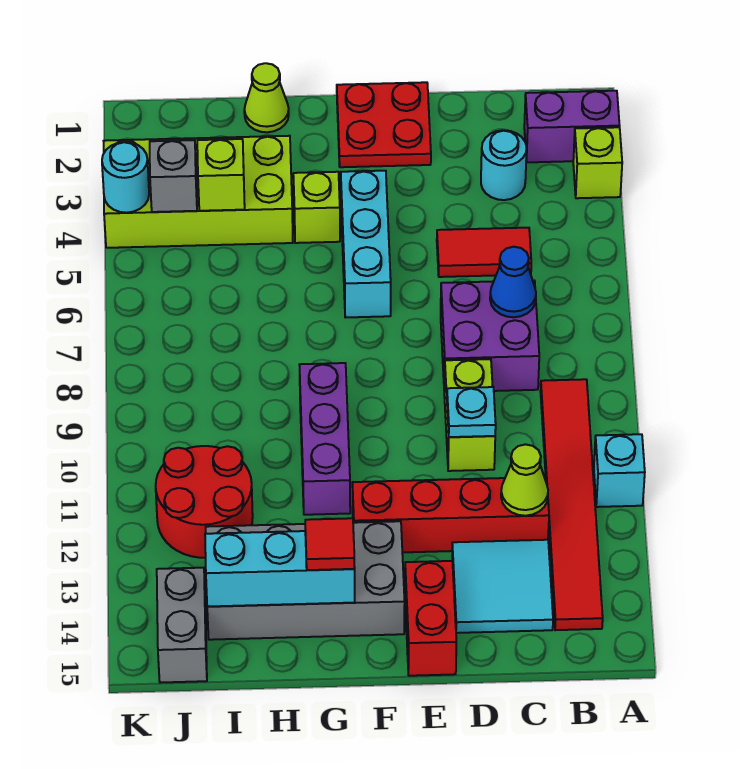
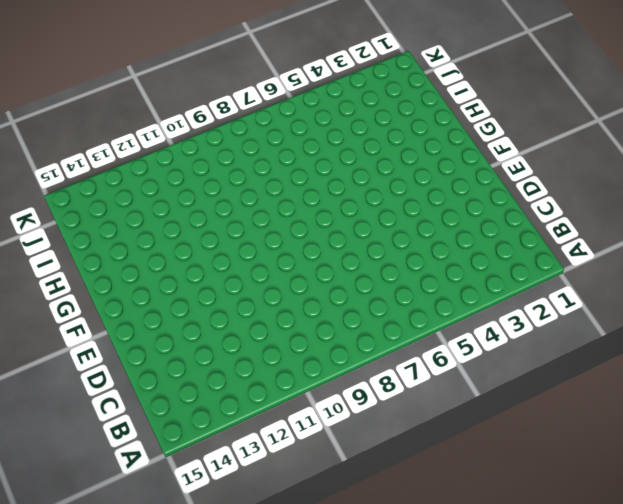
none -> purple brick A2:B2 level 1
none -> lime brick A3 level 1
none -> cyan brick A11 level 1

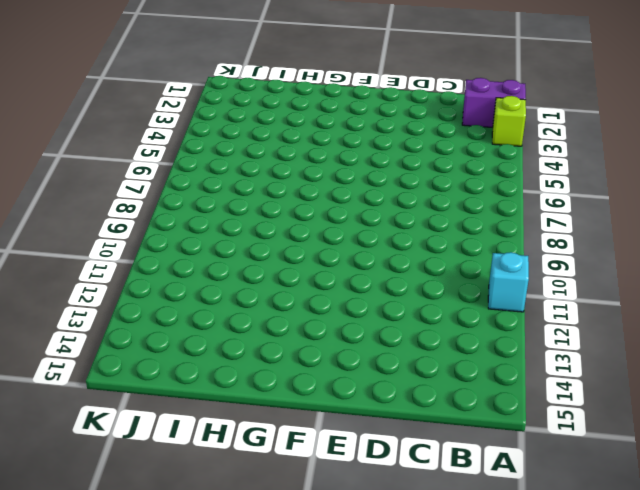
none -> red tile B9:B14 level 1
none -> cyan round brick C3 level 1
none -> red tile C5:D5 level 1

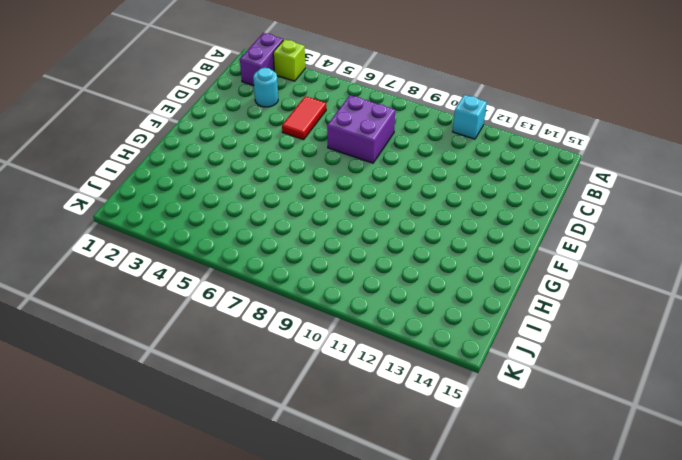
none -> red tile B9:B14 level 1
none -> red brick C12:F12 level 1
none -> cyan tile C13:D14 level 1

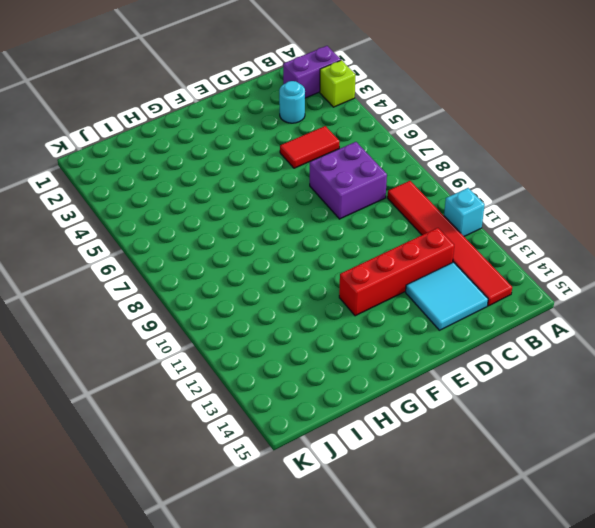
none -> lime brick D9:D10 level 1
none -> red plate E1:F2 level 1
none -> red brick E14:E15 level 1

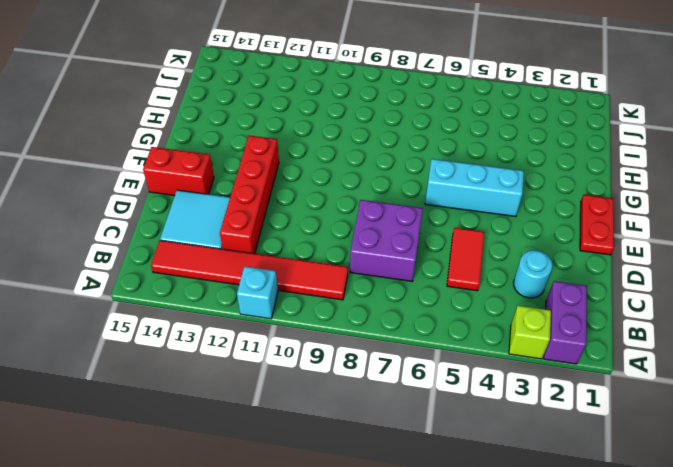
red plate E1:F1 level 1 -> red plate E1:F2 level 1
none -> lime brick D9:D10 level 1
none -> grey brick F13:I14 level 1
none -> lime brick G4 level 1

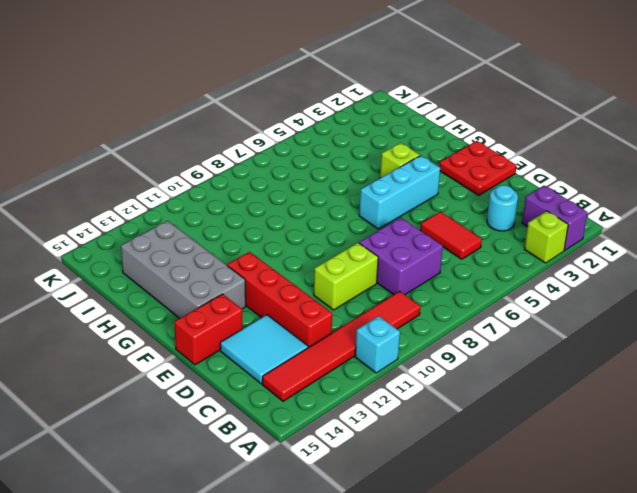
none -> purple brick G9:G11 level 1
none -> lime cone H1 level 1
none -> lime brick H3:K4 level 1

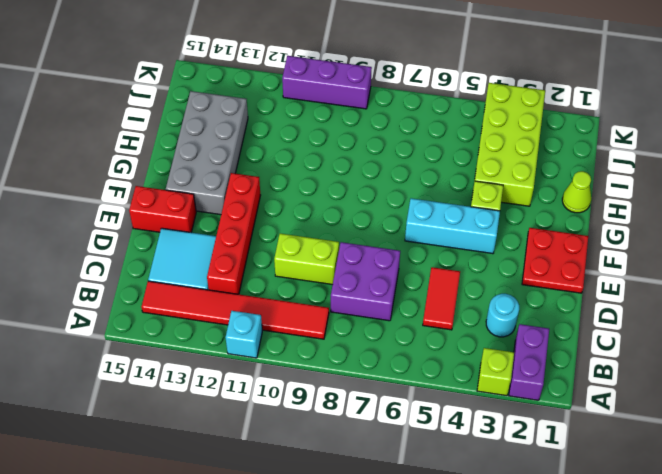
purple brick K9:K11 level 1 -> purple brick G9:G11 level 1
none -> red round brick I11:J12 level 1
none -> grey brick J14:J15 level 1
none -> blue cone C7 level 2

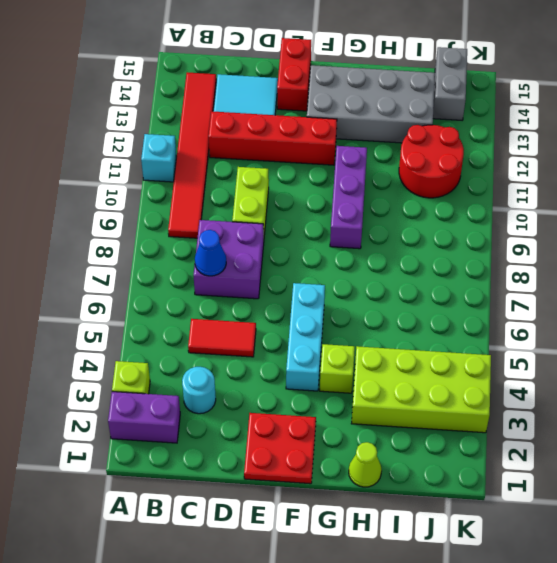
none -> lime cone C12 level 2
none -> cyan plate D10 level 2
none -> cyan brick G14:I14 level 2

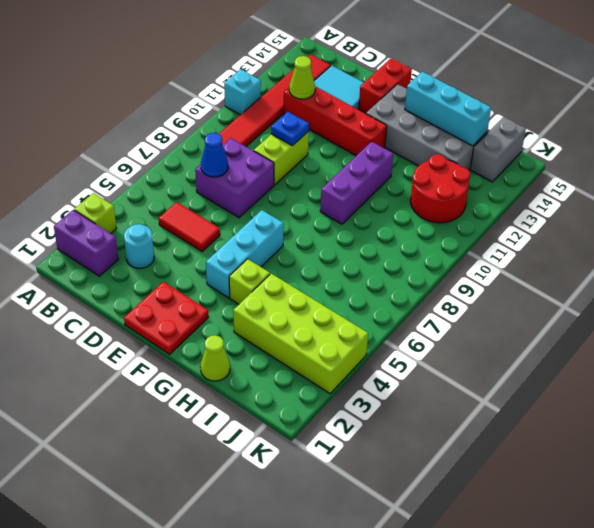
blue plate D10 level 2 -> cyan plate D10 level 2
none -> lime brick I4 level 2
none -> grey brick J4 level 2
none -> cyan round brick K4 level 2

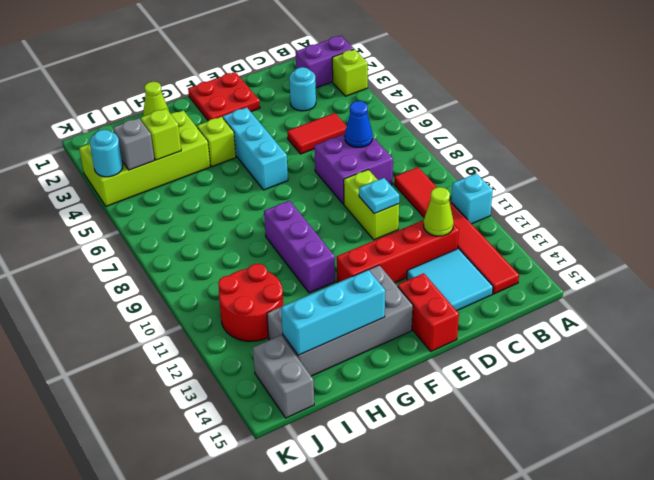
none -> red tile G14 level 3

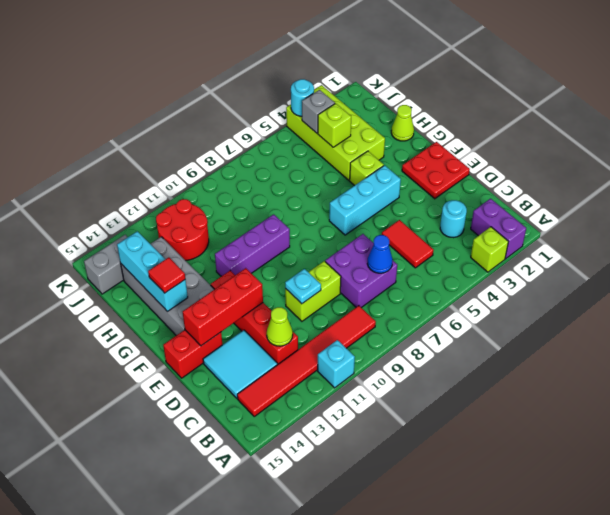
red brick E12:E14 level 2 -> none

